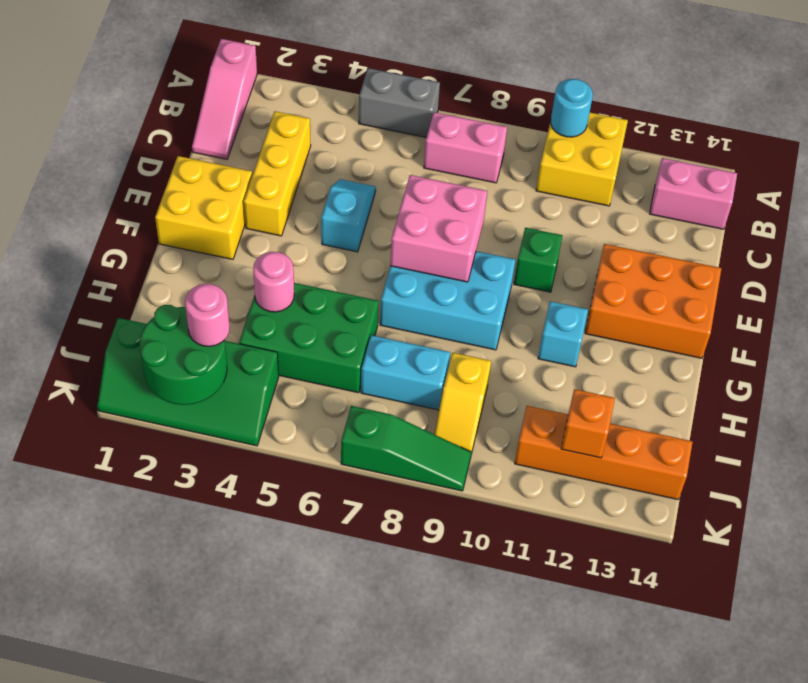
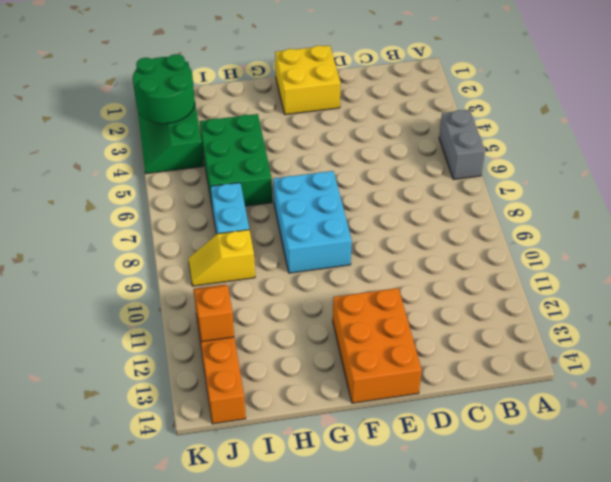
none -> pink slope A1:C1 level 1 top A
none -> yellow brick A10:B11 level 1
none -> pink brick B7:B8 level 1

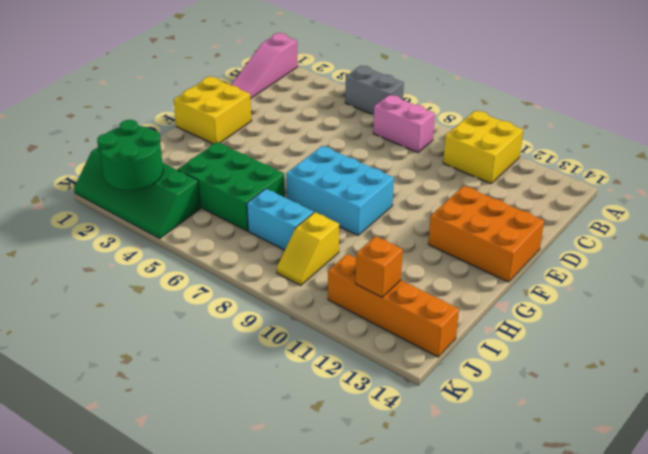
none -> pink brick B13:B14 level 1
none -> yellow brick C3:E3 level 1
none -> cyan slope D5:E5 level 1 top E

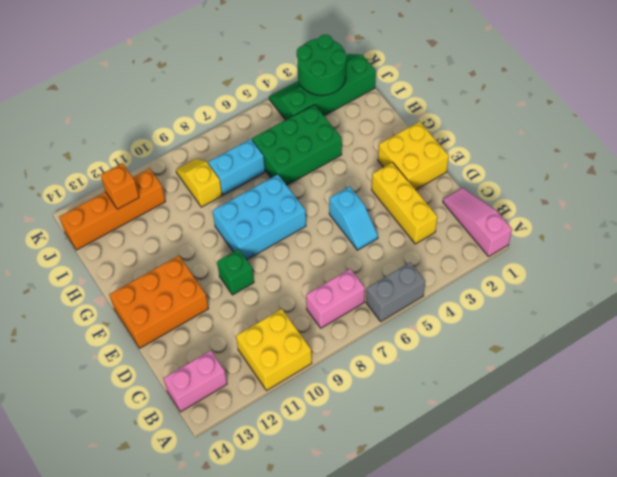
none -> cyan brick G11 level 1
none -> green slope K7:K9 level 1 top 7
none -> cyan round brick A10 level 2

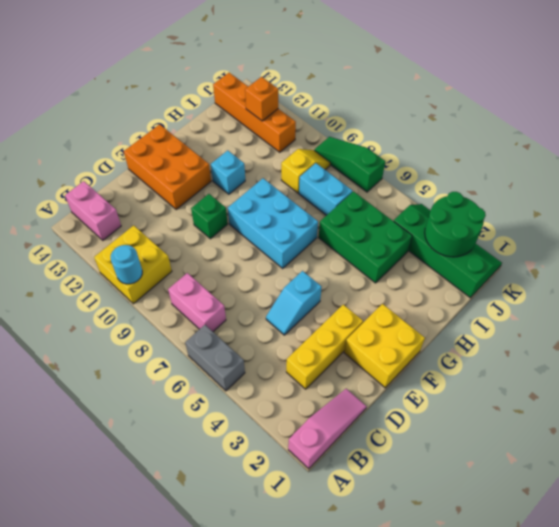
none -> pink brick E7:F8 level 2
none -> pink round brick H4 level 2
none -> pink round brick J3 level 3

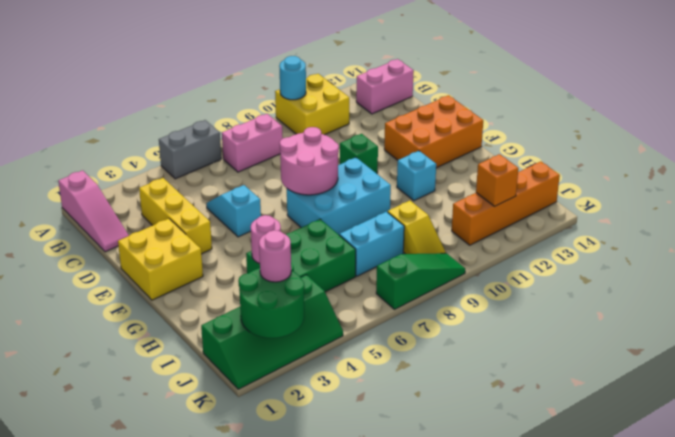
pink round brick E7:F8 level 2 -> pink brick E7:F8 level 2

